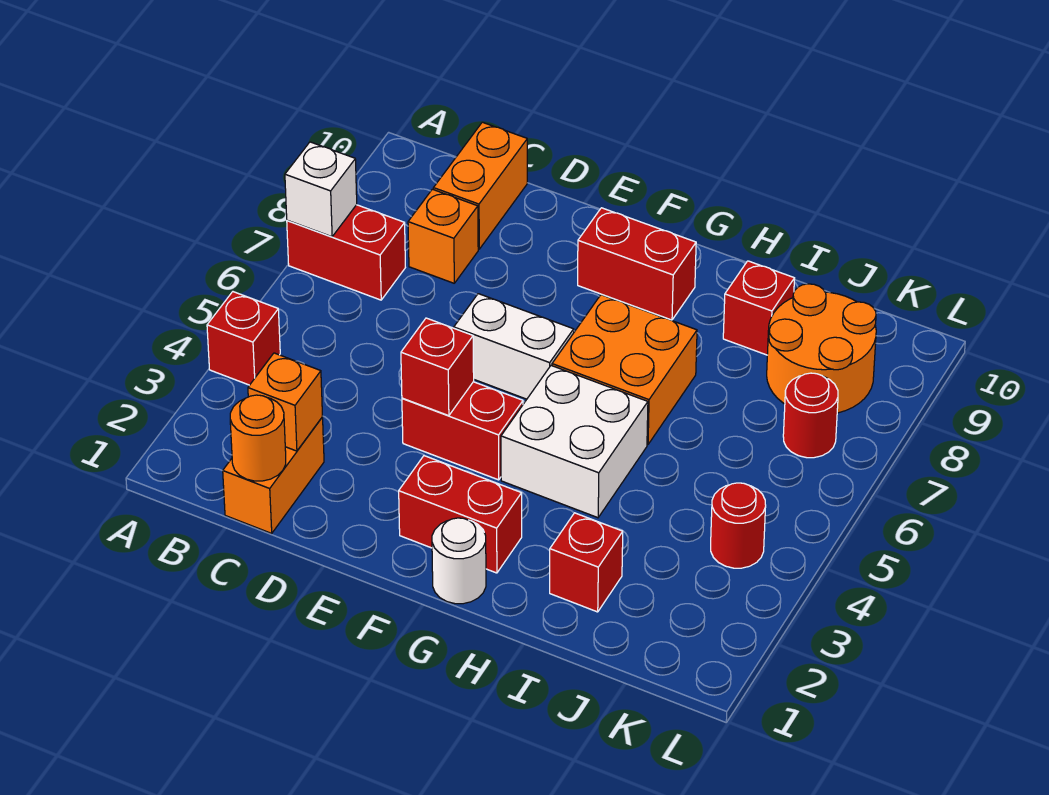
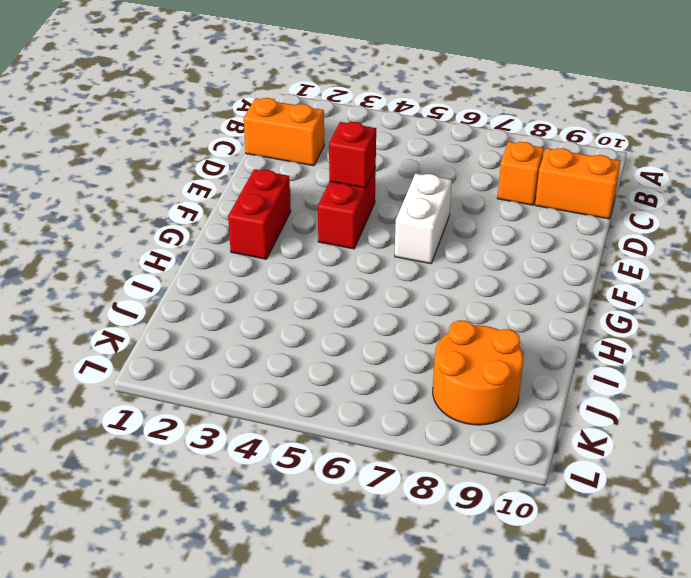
none -> red brick A4 level 1
none -> red brick A7:B7 level 1
none -> red brick F9:G9 level 1

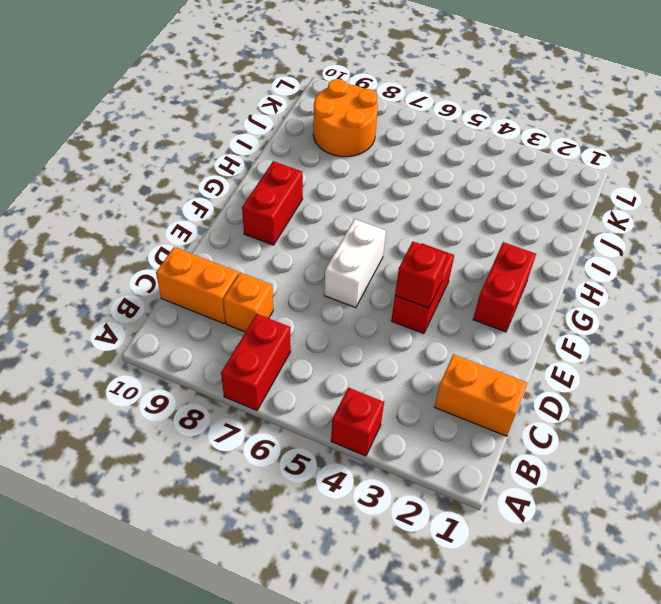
none -> white round brick G1 level 1
none -> white brick G4:H5 level 1
none -> orange brick G6:H7 level 1

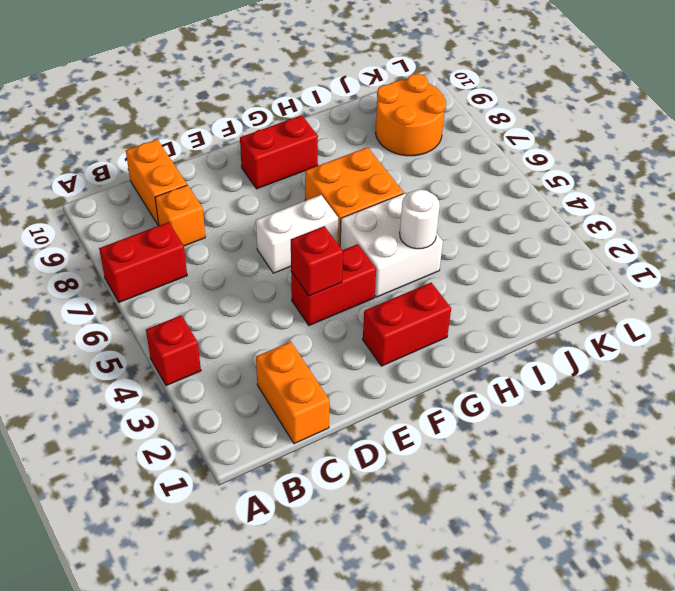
white round brick H4 level 2 -> white round brick G1 level 1
none -> red brick I2 level 1
none -> red brick I9 level 1
none -> red round brick K4 level 1

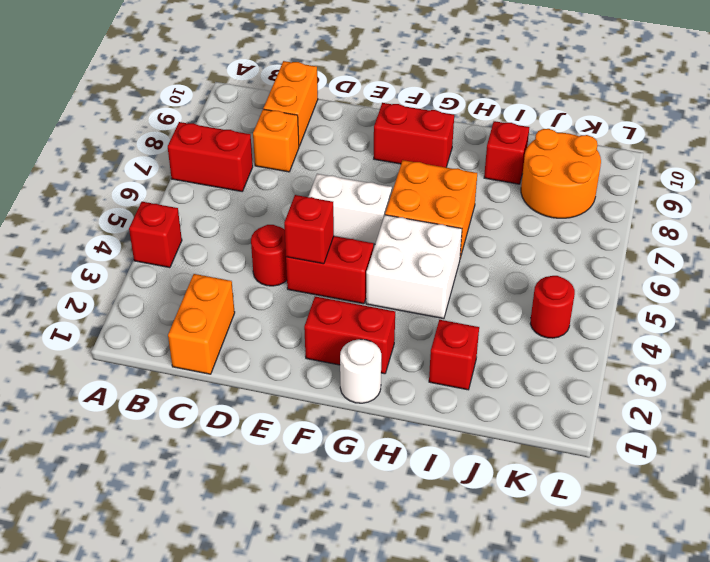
red round brick D4 level 1 -> red round brick K7 level 1
none -> white brick A7 level 2
none -> orange round brick C1 level 2
none -> orange brick C2 level 2

